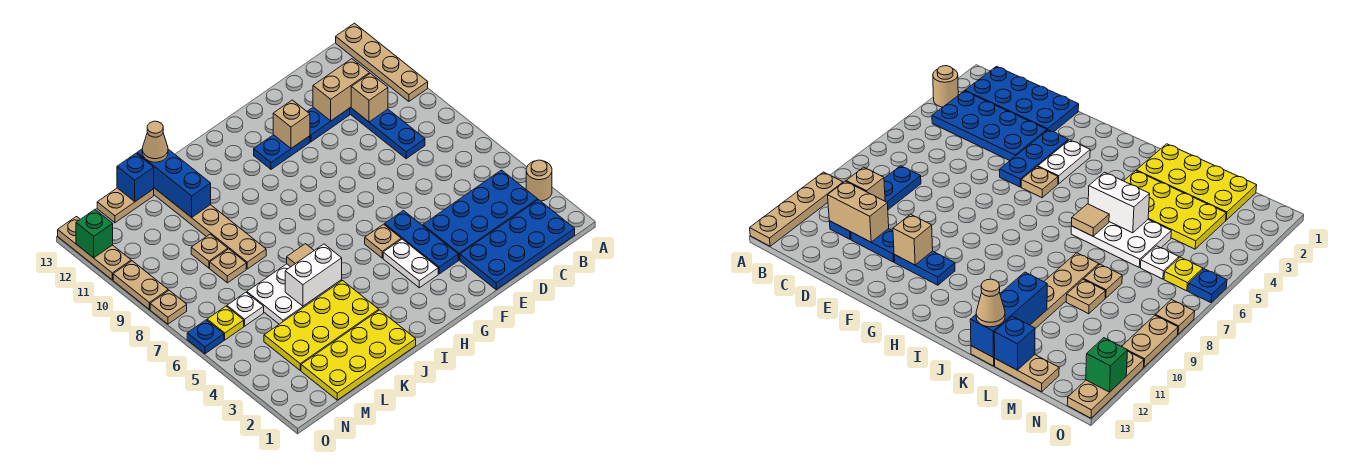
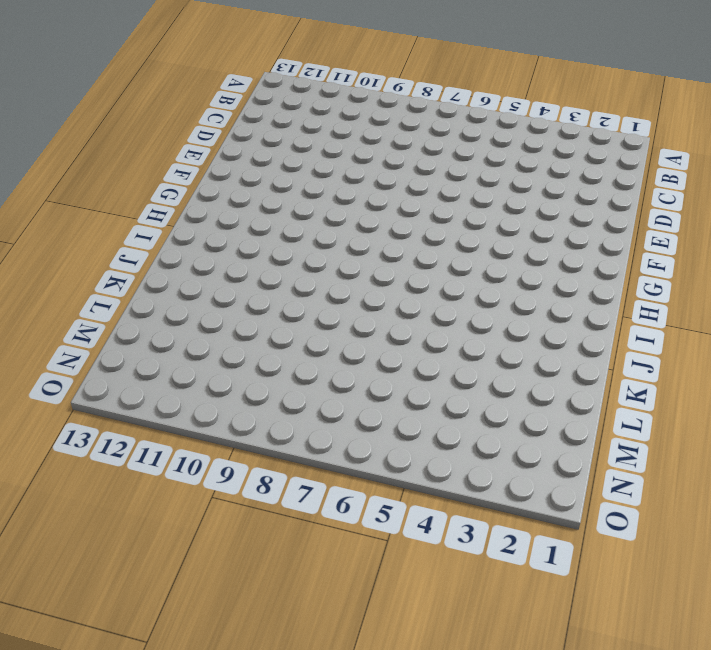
none -> tan round brick A3 level 1
none -> tan plate A10:A13 level 1
none -> blue plate B1:E2 level 1
none -> blue plate B3:E4 level 1

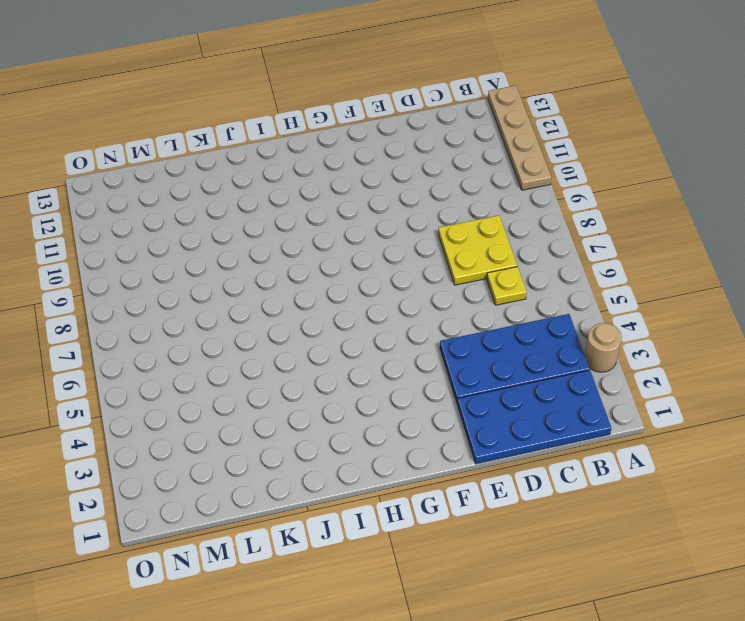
yellow plate C6 level 1 -> yellow plate N6 level 1
yellow plate C7:D8 level 1 -> blue plate C8:C11 level 1
none -> blue plate D11:E11 level 1
none -> blue plate F3:F5 level 1
none -> blue plate F11:G11 level 1
none -> white plate G3:G4 level 1

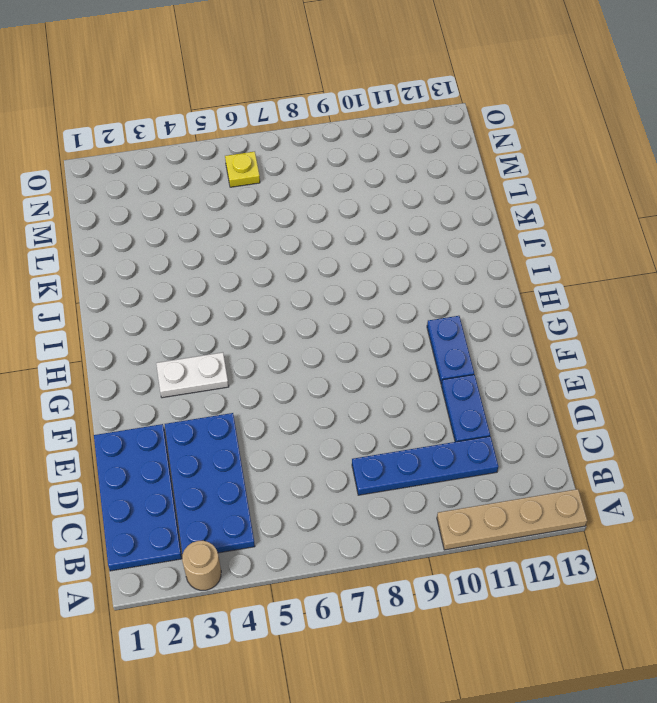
none -> blue plate F3:F5 level 1
none -> tan plate G5 level 1
none -> yellow plate J1:M2 level 1
none -> yellow plate J3:M4 level 1

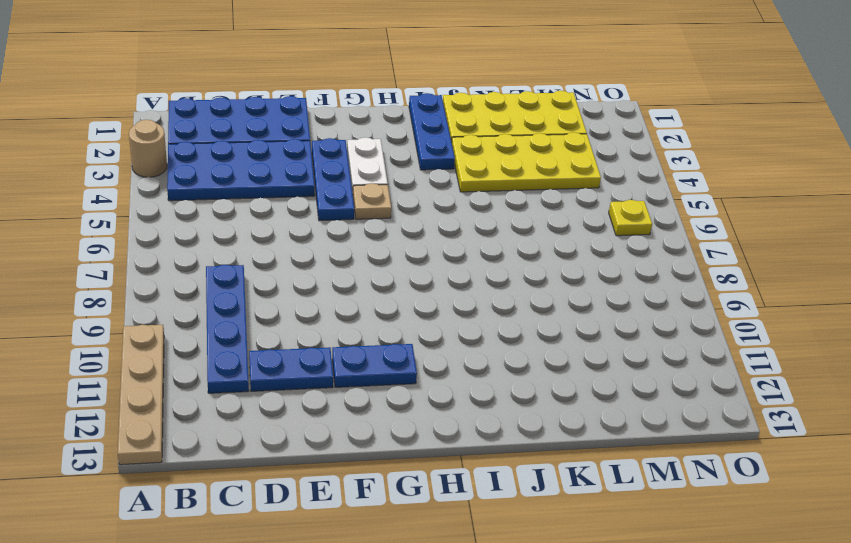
blue plate I1:I3 level 1 -> none
none -> white plate J5:L6 level 1
none -> tan plate K8:K13 level 1
none -> tan plate L8 level 1
none -> tan plate L9 level 1

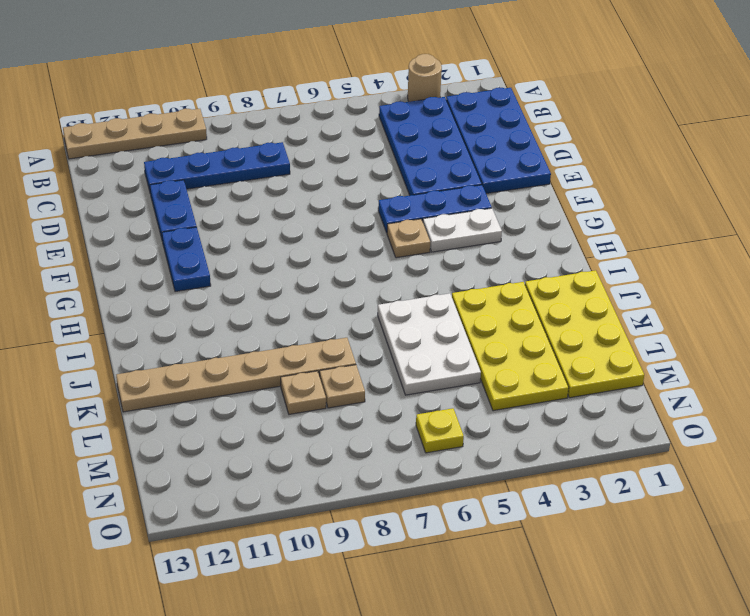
none -> tan plate L13:M13 level 1
none -> white plate M6 level 1
none -> blue plate O6 level 1
none -> tan plate O8 level 1

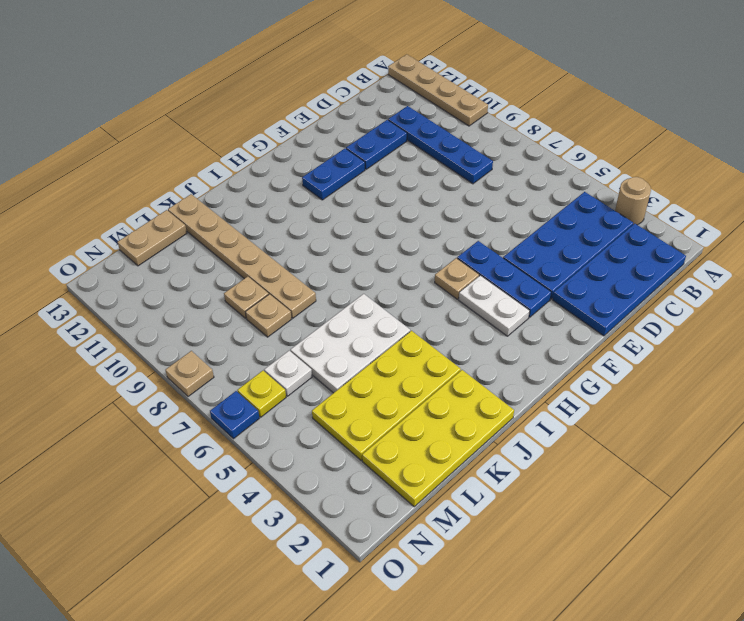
none -> tan plate O9:O10 level 1
none -> tan plate O11:O13 level 1
none -> tan brick C10 level 2
none -> tan brick C11:D11 level 2

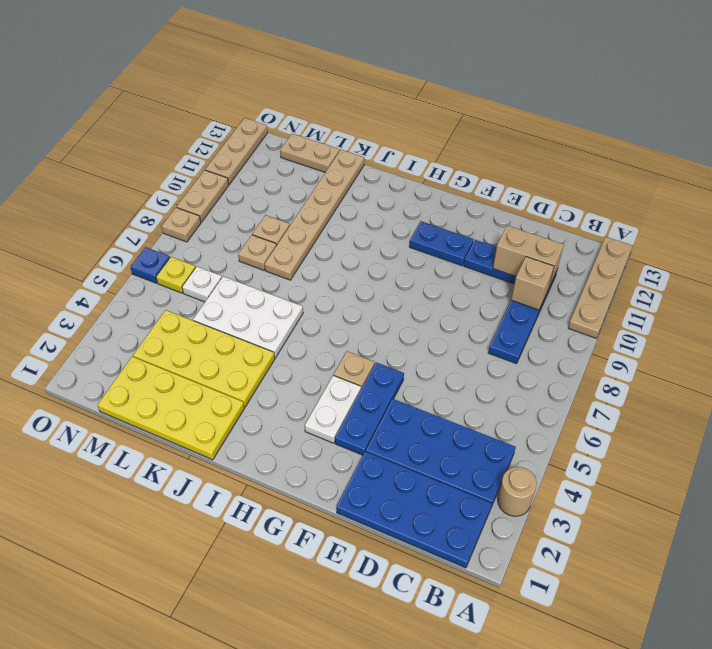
none -> tan brick F11 level 2
none -> white brick J5:K5 level 2
none -> tan tile J6 level 2
none -> blue brick K11:K13 level 2

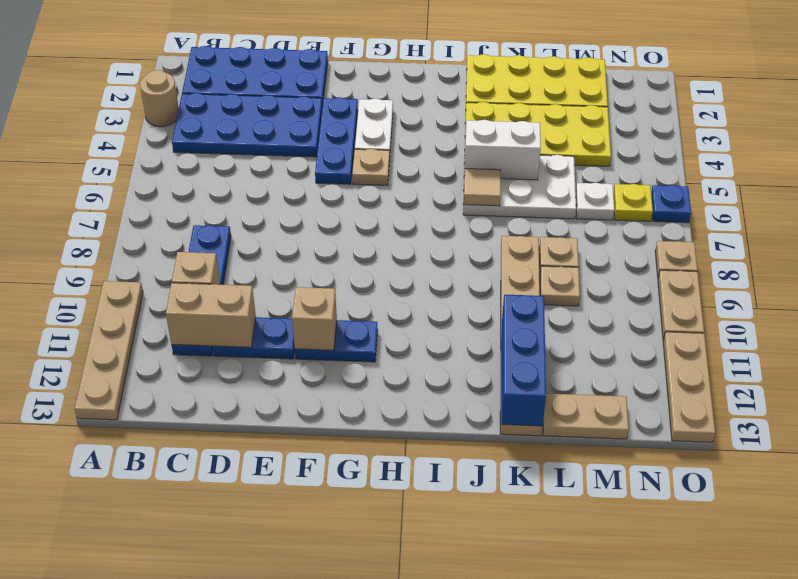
none -> blue brick L13 level 2
none -> green brick O12 level 2
none -> tan cone K13 level 3

